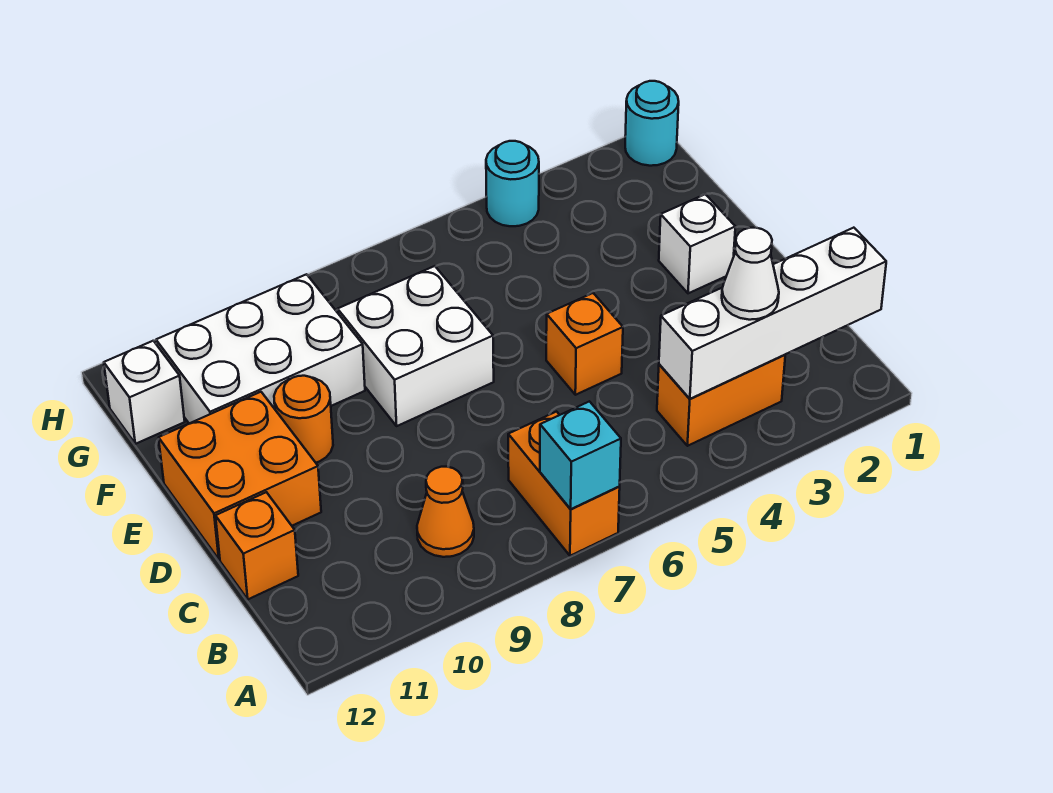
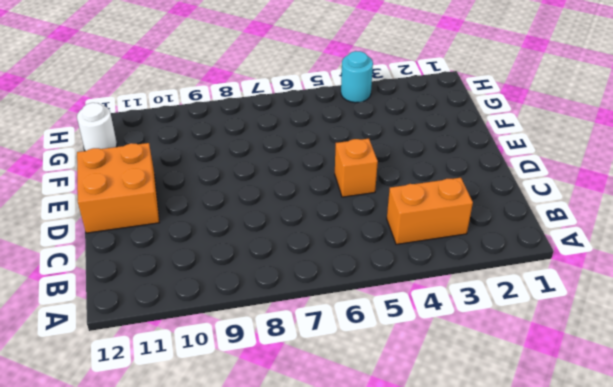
white round brick G12 level 1 -> white brick G12 level 1
none -> orange brick A7:B7 level 1
none -> orange cone B9 level 1
none -> orange brick C12 level 1

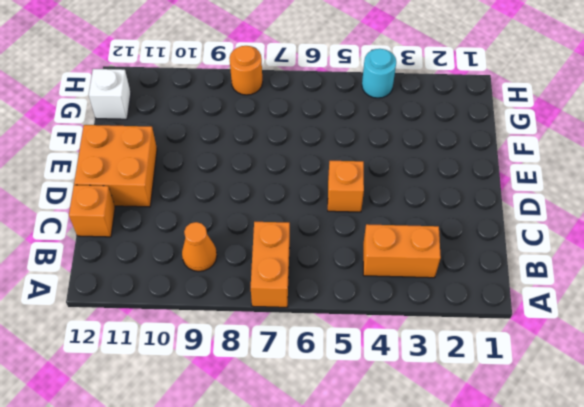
orange round brick H8 level 1 -> orange round brick E10 level 1
none -> white brick E2 level 1
none -> white brick E7:F8 level 1
none -> white brick F9:G11 level 1

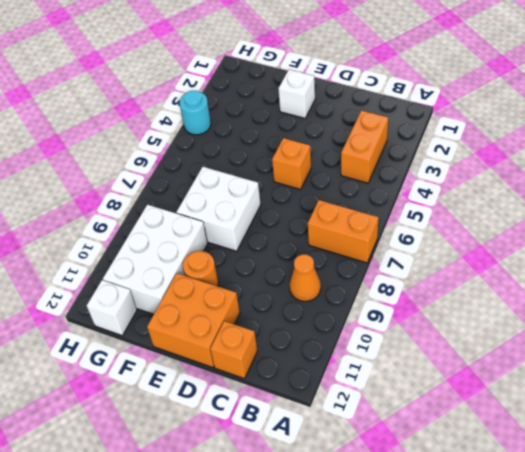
none -> cyan round brick H1 level 1
none -> cyan brick A7 level 2
none -> white brick B1:B4 level 2

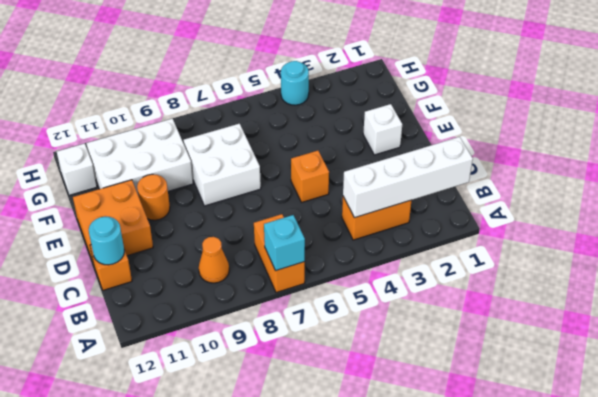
cyan round brick C12 level 2 -> cyan round brick H1 level 1
none -> white cone B3 level 3

